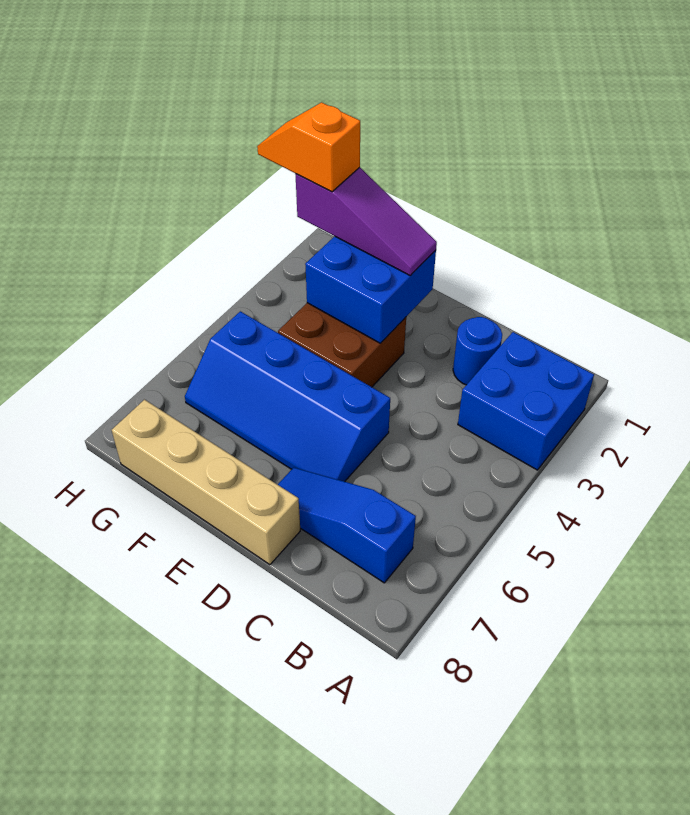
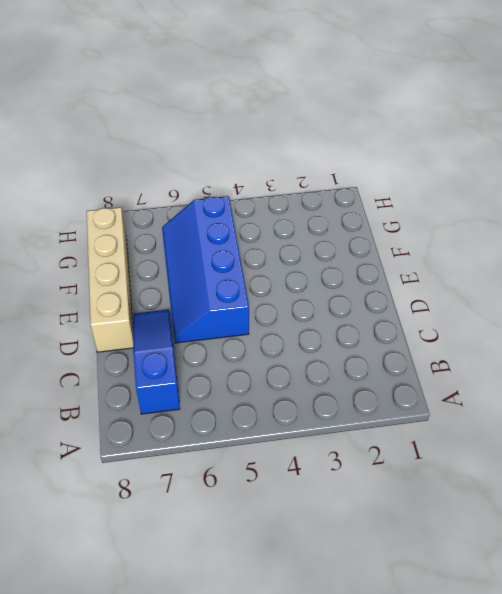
none -> blue brick A2:B3 level 1
none -> blue round brick C2 level 1

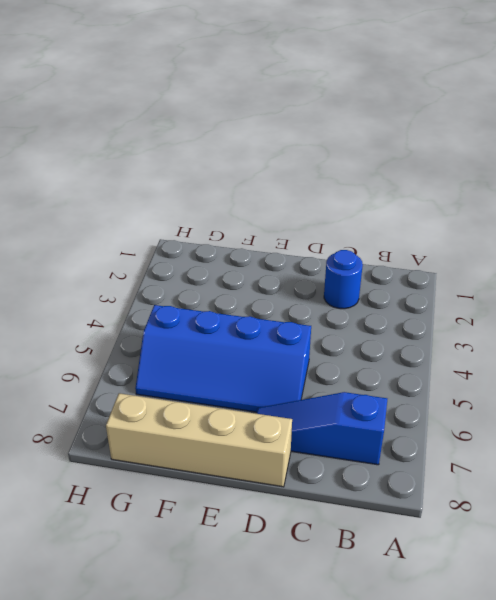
none -> blue brick A2:B3 level 1
none -> brown brick E3:F4 level 1

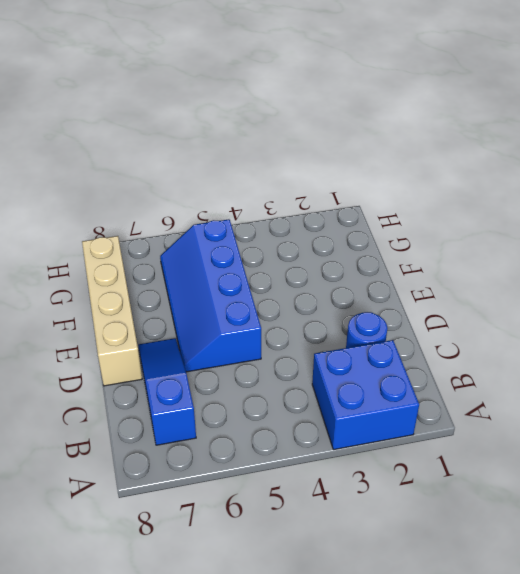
none -> brown brick E3:F4 level 1
none -> blue brick E2:F3 level 2

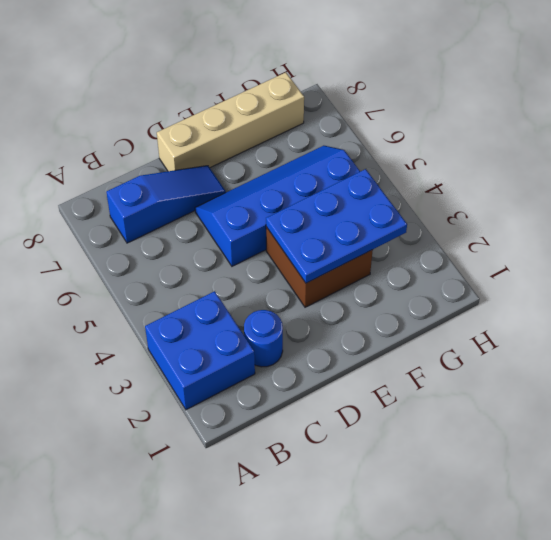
blue plate E3:G4 level 2 -> blue brick E2:F3 level 2
none -> purple slope E2:G2 level 3 top G
none -> orange slope G2:H2 level 4 top G

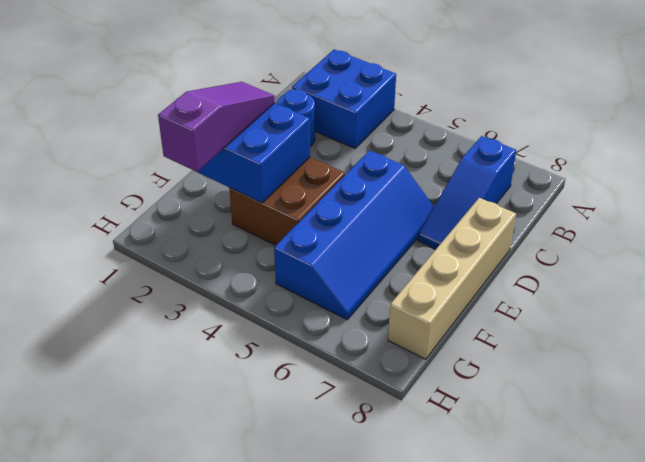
none -> orange slope G2:H2 level 4 top G

